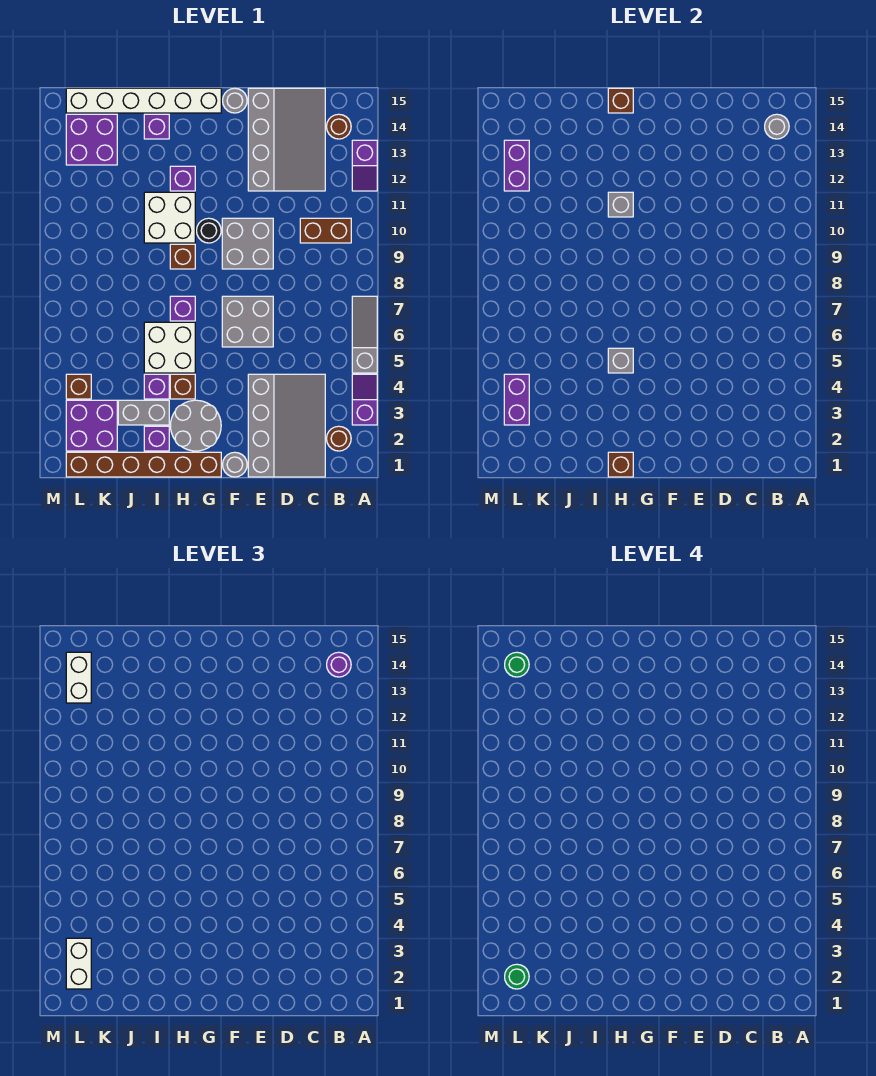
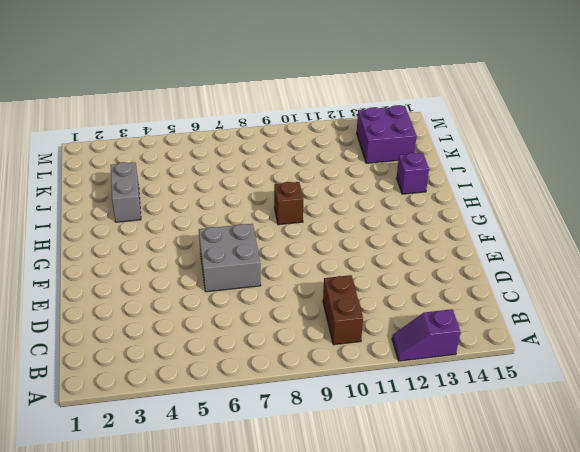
none -> purple slope A3:A4 level 1 top 3
none -> grey slope A5:A7 level 1 top 5
none -> brown round brick B2 level 1
none -> brown round brick B14 level 1

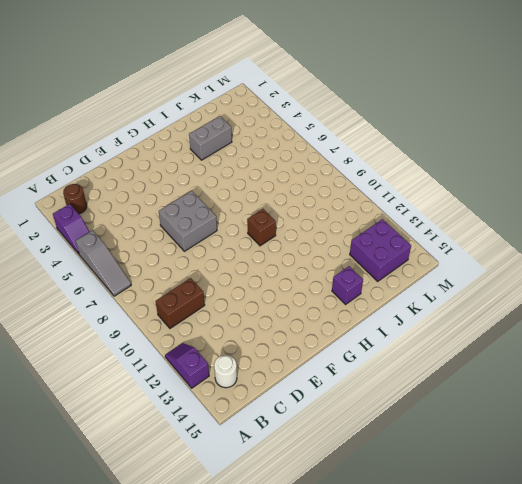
white round brick B14 level 1 -> brown round brick B14 level 1
none -> grey slope C1:E4 level 1 top E
none -> grey slope C12:E15 level 1 top E
none -> grey brick E9:F10 level 1
none -> grey round brick F1 level 1

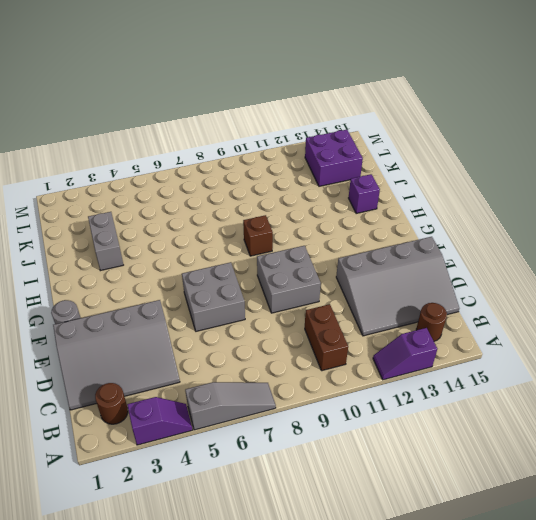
none -> grey round brick F15 level 1
none -> brown brick G1:L1 level 1
none -> grey round brick G2:H3 level 1
none -> black round brick G10 level 1

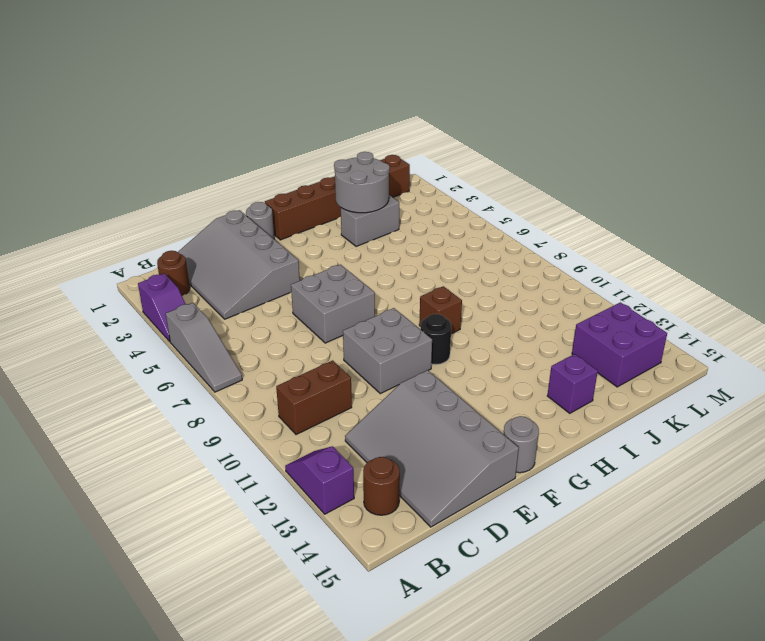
grey round brick I2:J3 level 2 -> grey round brick G2:H3 level 1
none -> white brick G15:L15 level 1
none -> brown brick H4 level 1
none -> white brick H5:I6 level 1
none -> purple brick H7 level 1

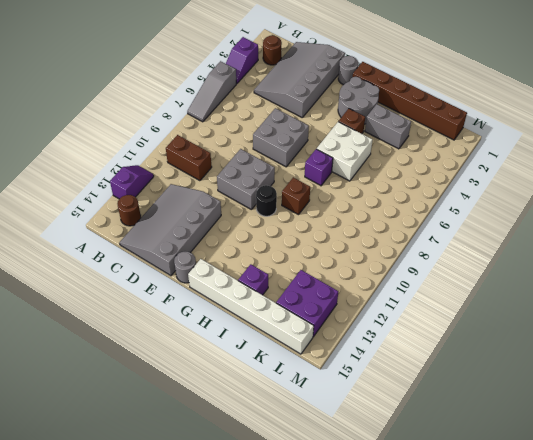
none -> white brick H10:I11 level 1
none -> purple brick H12 level 1
none -> purple brick I2 level 1
none -> purple brick I4 level 1

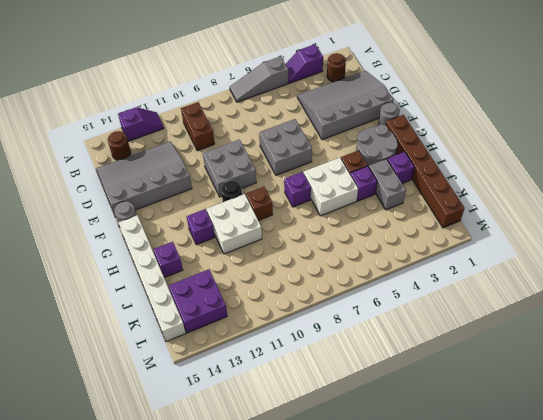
none -> purple brick K2:L3 level 1
none -> brown brick L4 level 1
none -> grey round brick B14 level 2
none -> brown brick H1 level 2

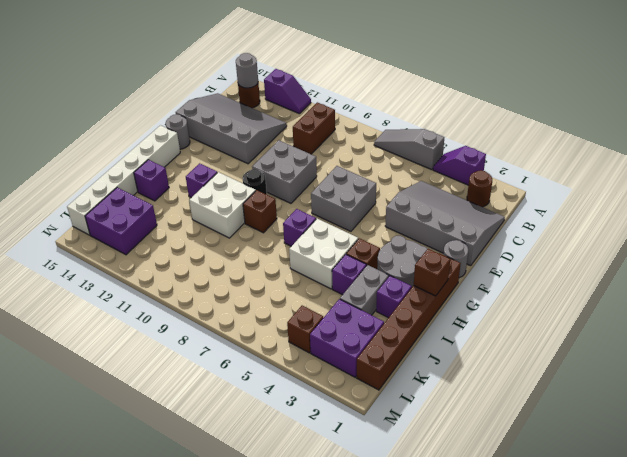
none -> grey brick H5 level 2
none -> grey brick H11 level 2
none -> brown brick H15 level 2
none -> purple brick L3:L4 level 2

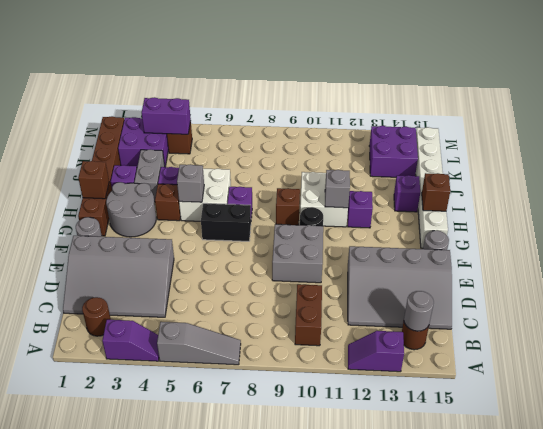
black brick G6:G7 level 1 -> none
none -> grey brick E6:F7 level 1
none -> purple brick L12:L13 level 2
none -> purple round brick B14 level 3
none -> white brick L2:L3 level 3

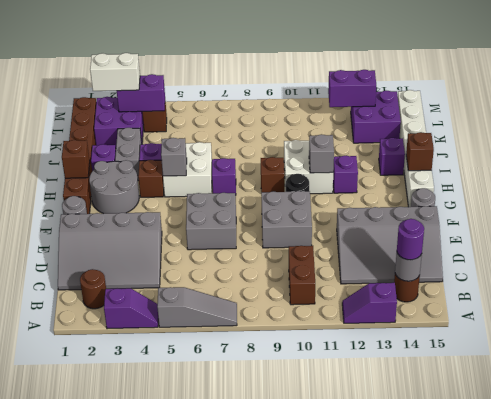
none -> white brick L13:L14 level 3
none -> green round brick L2 level 4
none -> green round brick L14 level 4

